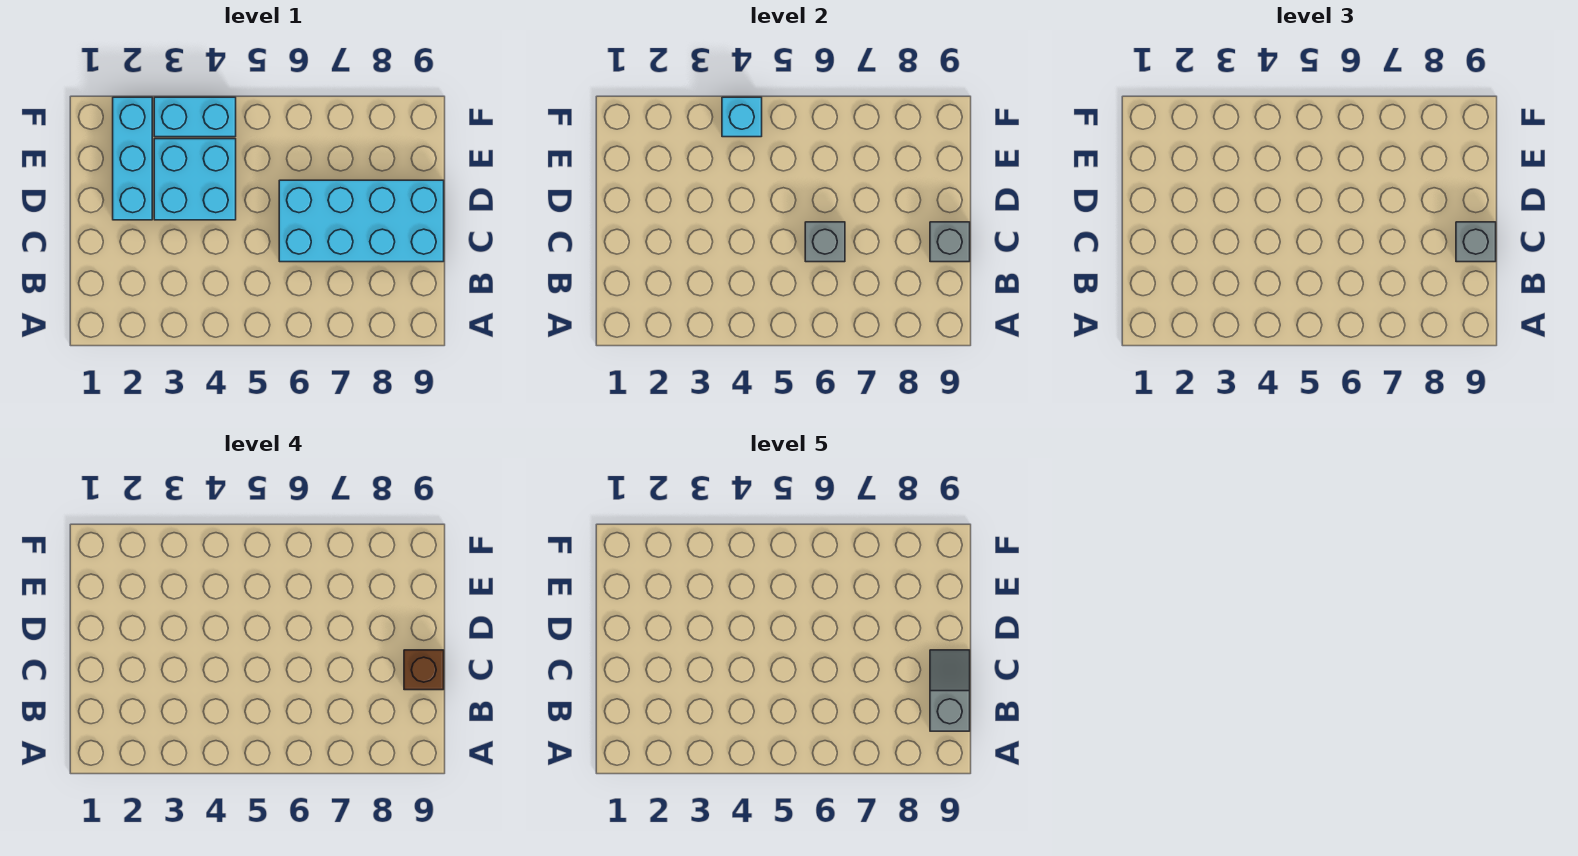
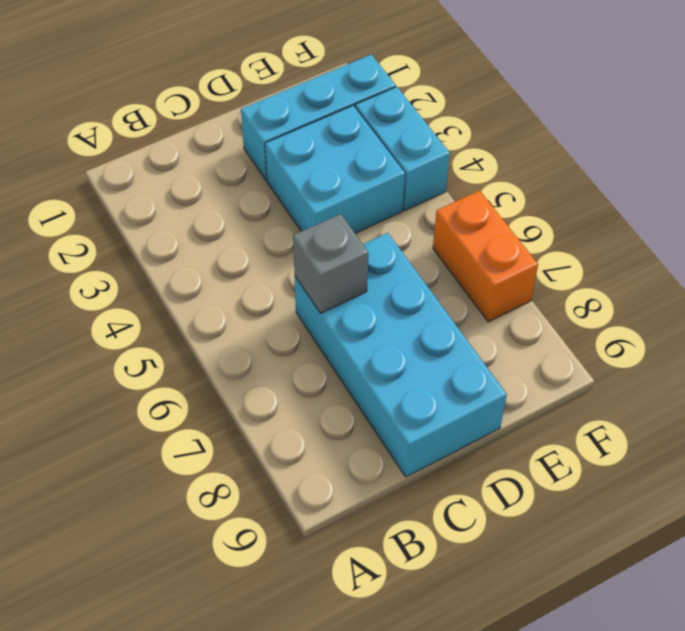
orange brick F6:F7 level 1 -> none
none -> grey brick C9 level 2
none -> cyan brick F4 level 2

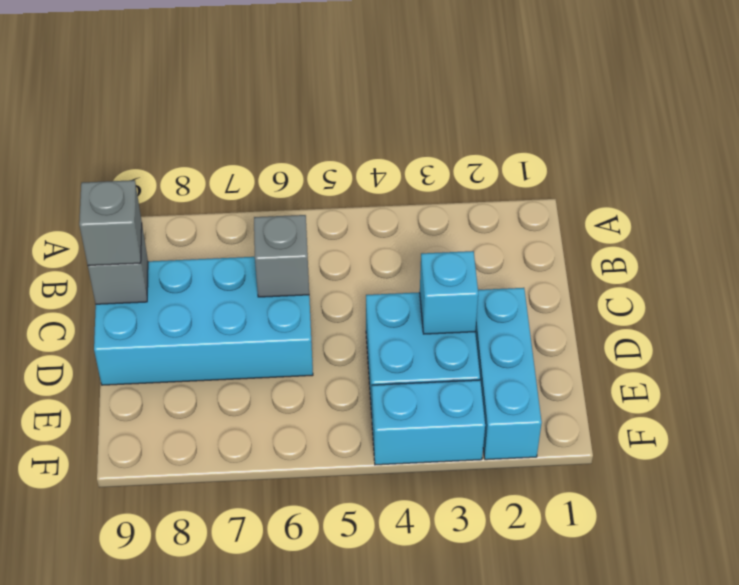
cyan brick D3 level 2 -> cyan brick F4 level 2
none -> brown brick C9 level 4
none -> grey slope B9:C9 level 5 top B

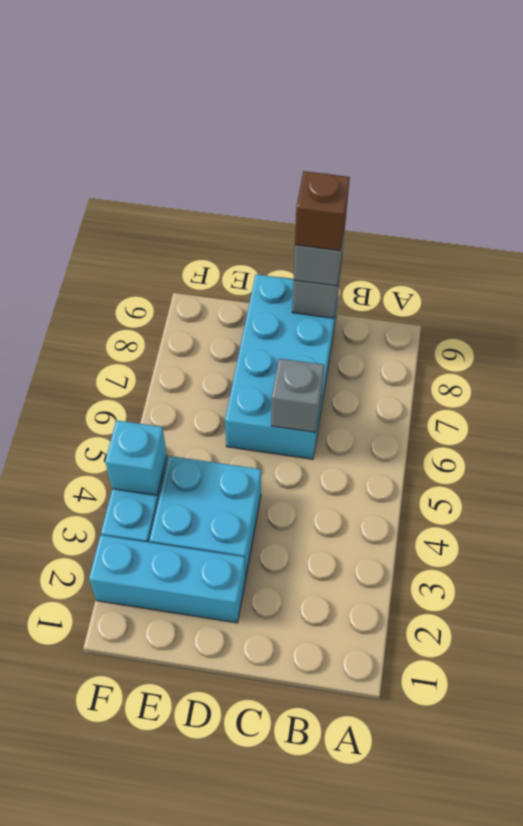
none -> grey slope B9:C9 level 5 top B

